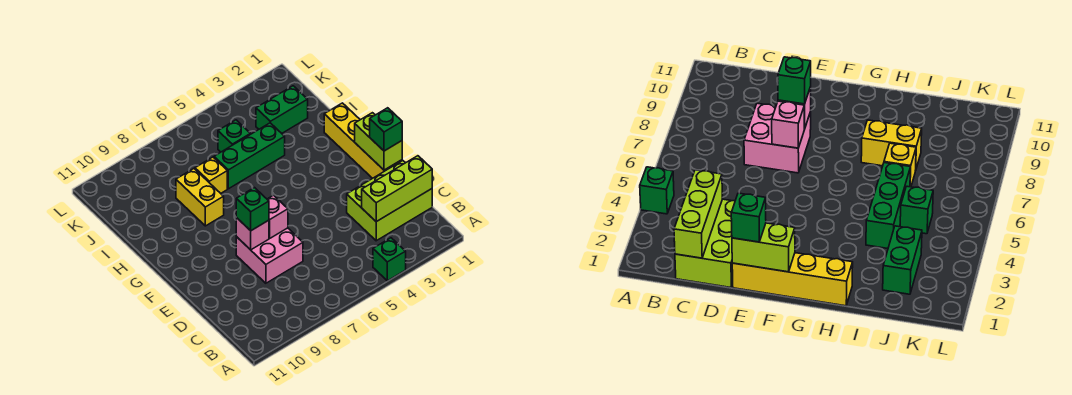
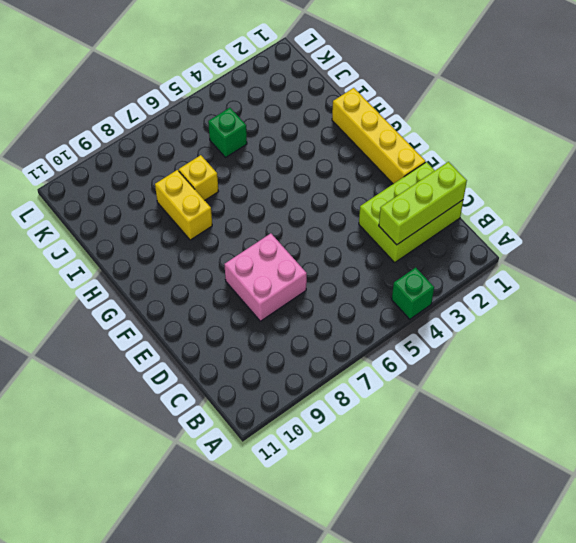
none -> green brick I4:I6 level 1
none -> green brick J2:J3 level 1
none -> lime brick E1:F1 level 2

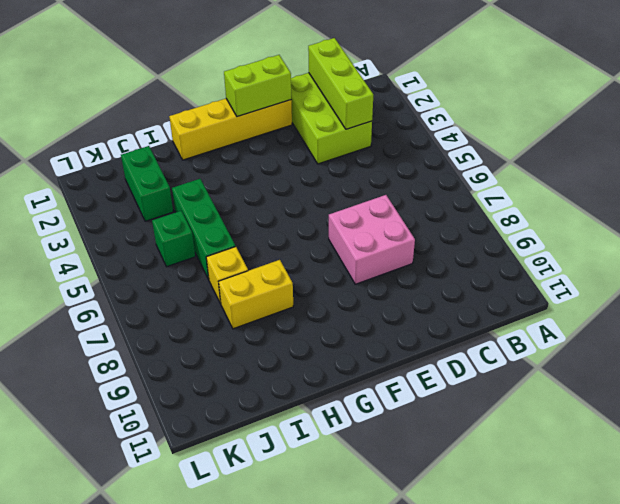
none -> green brick A4 level 1
none -> pink brick E7 level 2
none -> pink brick E8 level 2

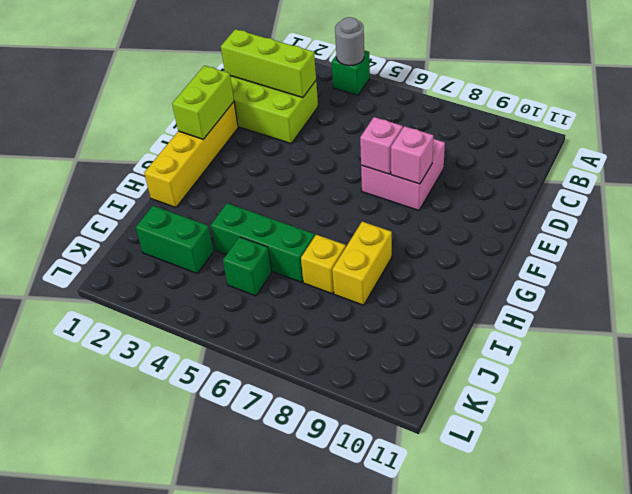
grey round brick A4 level 2 -> none
none -> green brick E1 level 3
none -> green brick E8 level 3

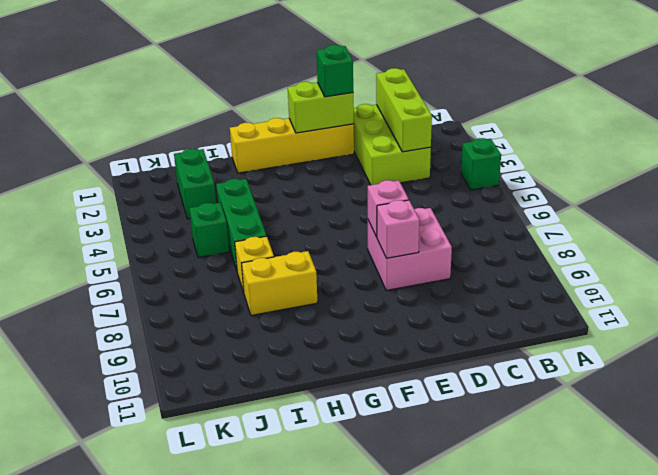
none -> green brick E8 level 3

